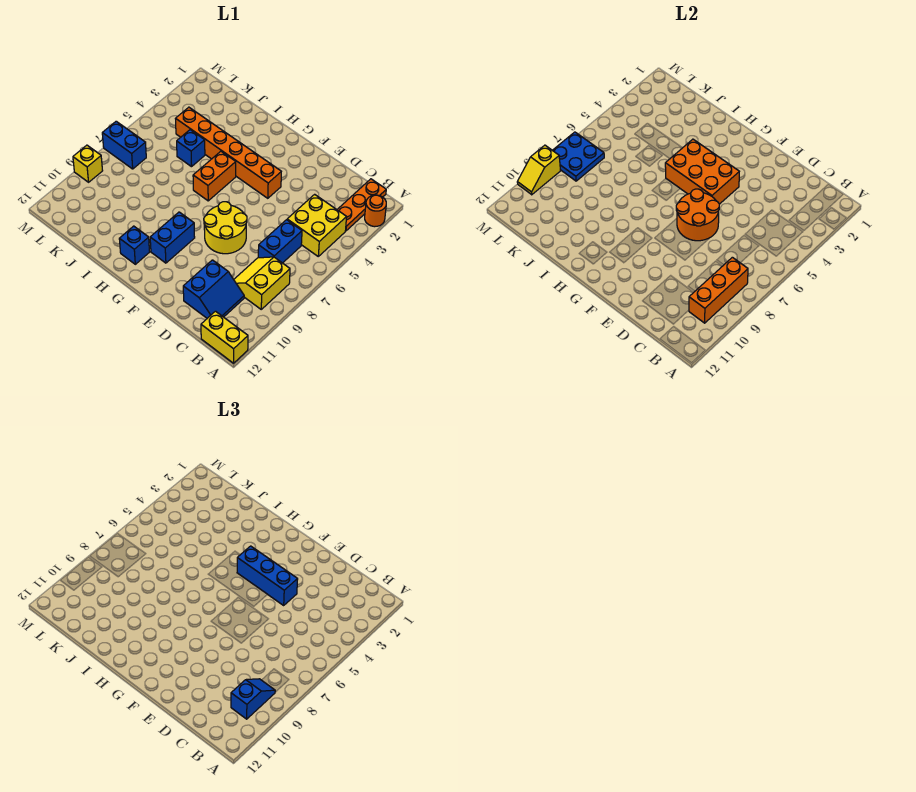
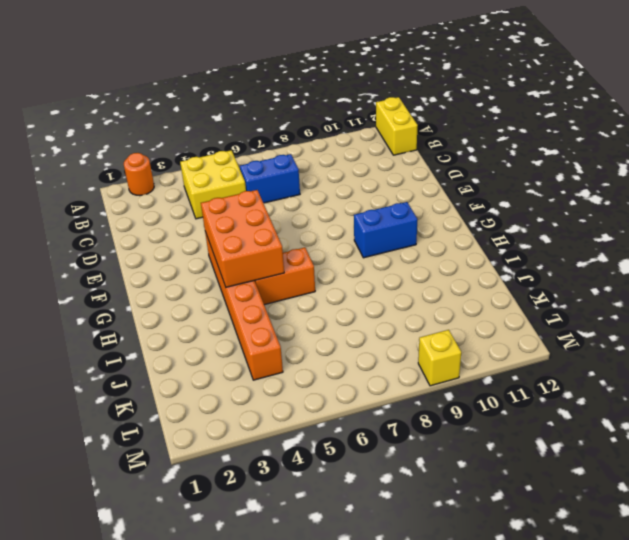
none -> orange plate B1:B3 level 1
none -> yellow slope B8:C9 level 1 top B
none -> blue slope C10:D11 level 1 top D

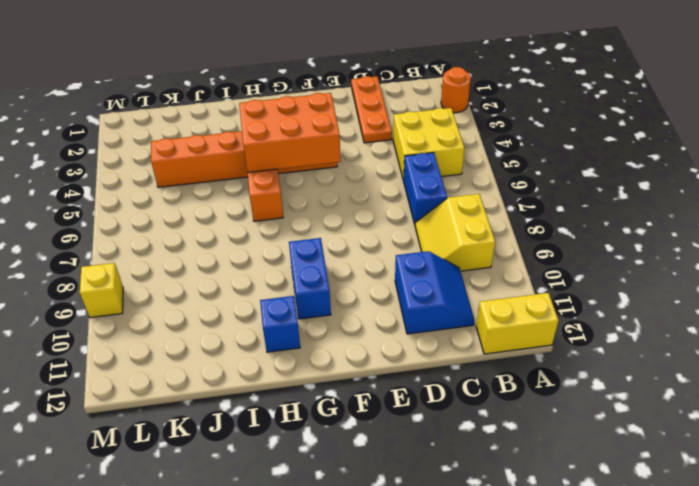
orange plate D1:D3 level 1 -> orange plate B1:B3 level 1
none -> yellow round brick E7:F8 level 1
none -> blue brick J5 level 1
none -> blue brick L7:M7 level 1

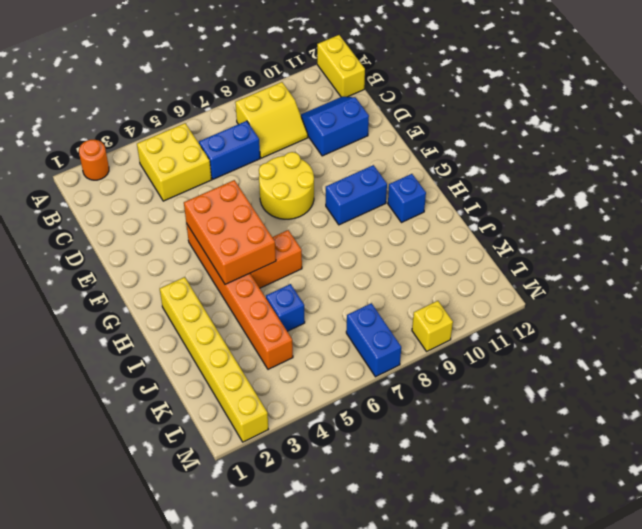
yellow brick H2:M2 level 1 -> none
none -> orange plate B1:B3 level 1
none -> orange brick B8:B10 level 2
none -> orange round brick E6:F7 level 2

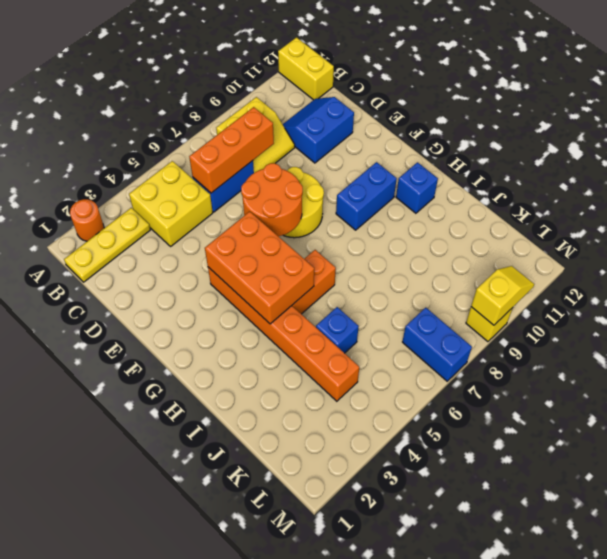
yellow plate B1:B3 level 1 -> orange plate B1:B3 level 1
orange brick C6:C8 level 2 -> orange brick B8:B10 level 2
none -> blue plate L7:M8 level 2
none -> blue slope B9:B10 level 3 top 10
none -> blue brick E4:G4 level 3

